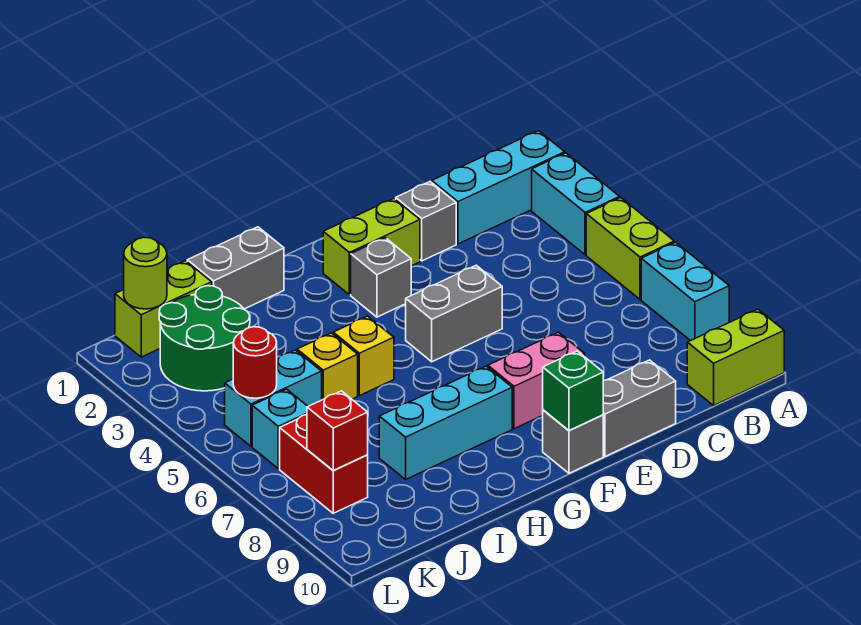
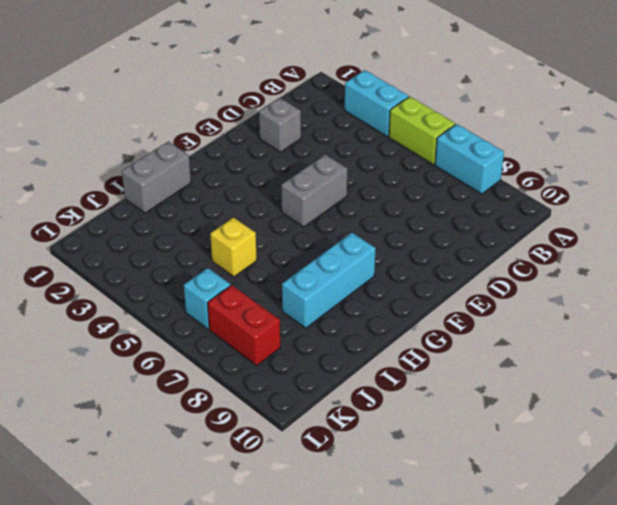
none -> cyan brick A2:C2 level 1
none -> lime brick A10:B10 level 1
none -> grey brick D10:E10 level 1

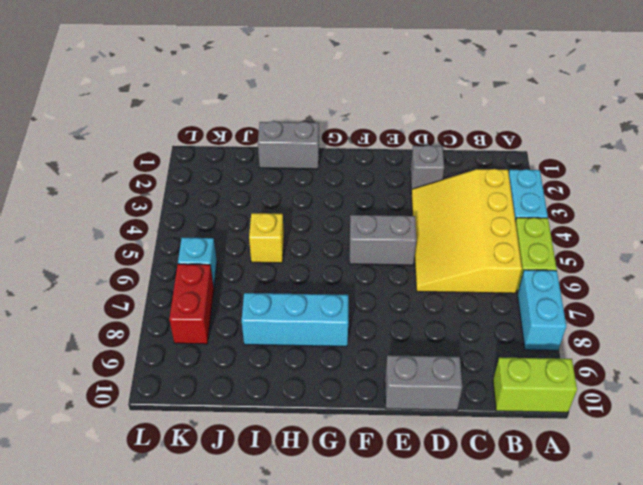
yellow slope B3:D6 level 1 top B -> none
none -> cyan brick A2:C2 level 1
none -> lime brick E2:F2 level 1
none -> pink brick E8:F8 level 1

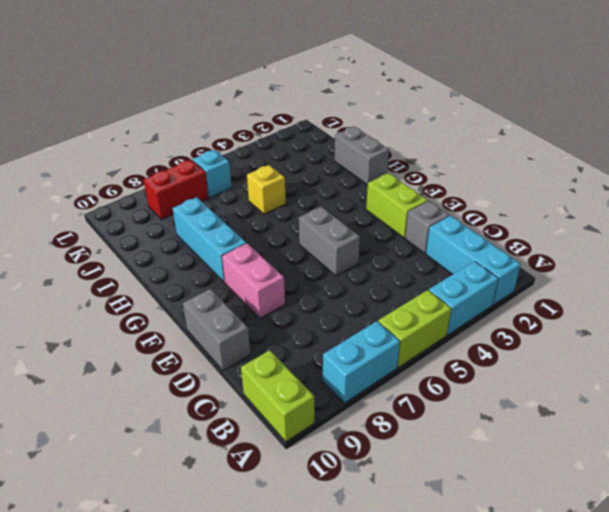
none -> grey brick F3 level 1
none -> grey brick F10 level 1
none -> yellow brick H5 level 1

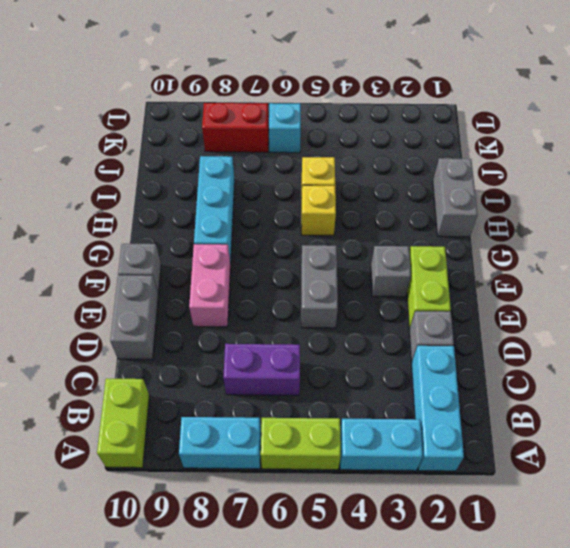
purple brick C6:C7 level 1 -> none
none -> lime brick J1:K1 level 1
none -> green round brick J2:K3 level 1
none -> cyan brick J5:K5 level 1

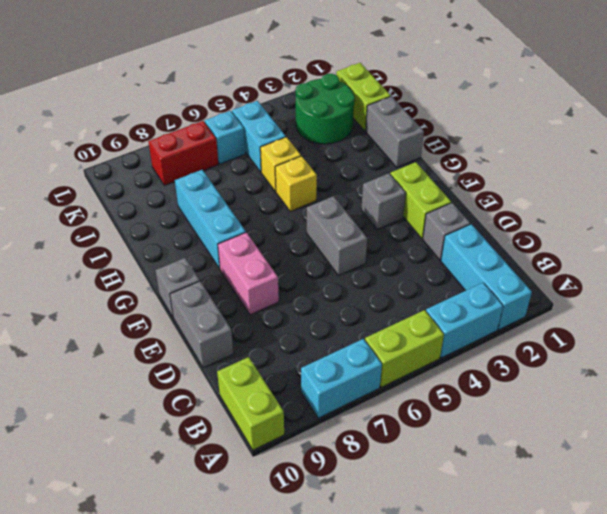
none -> green brick F10 level 2
none -> lime round brick K1 level 2
none -> red round brick K5 level 2

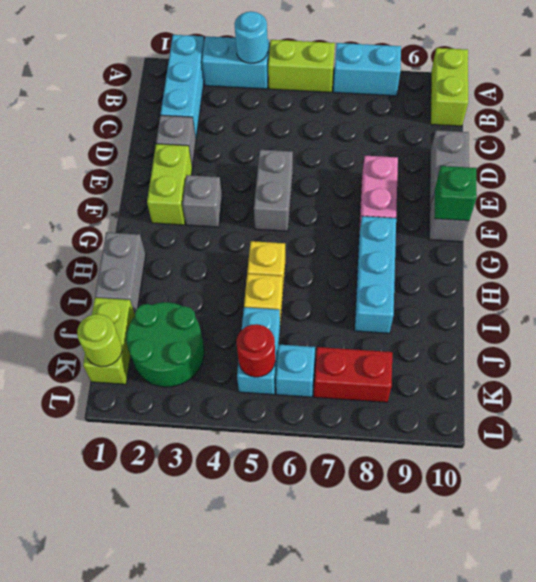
cyan round brick A4 level 2 -> none
none -> red brick K8 level 2

